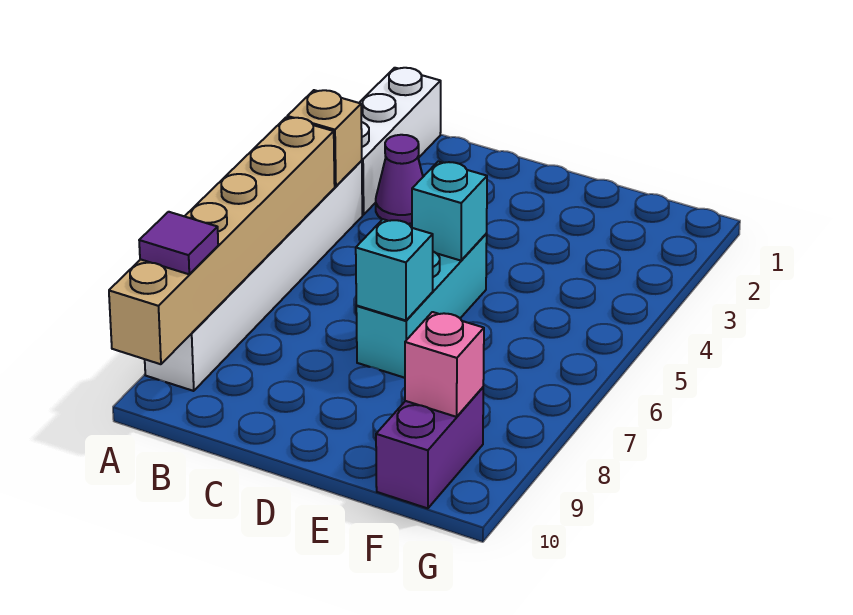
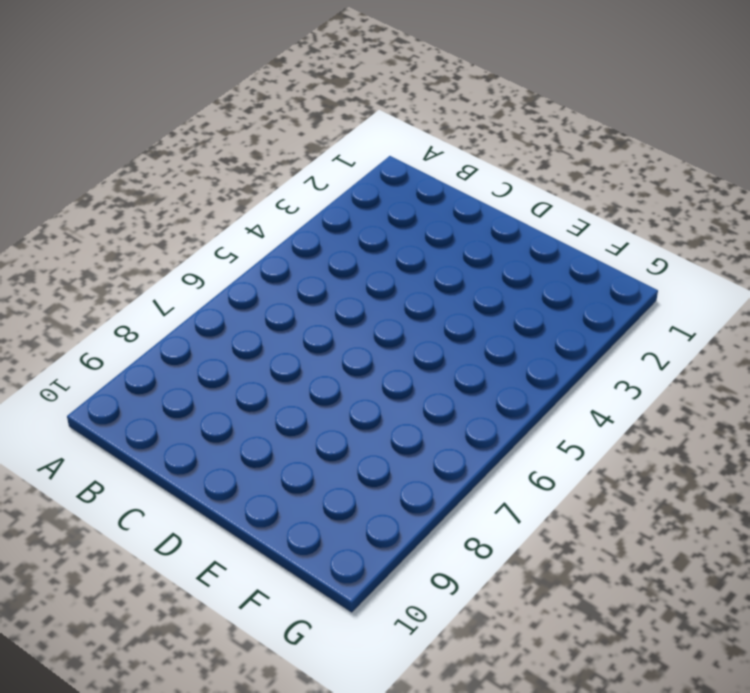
none -> white brick A1:A3 level 1
none -> white brick A4:A9 level 1

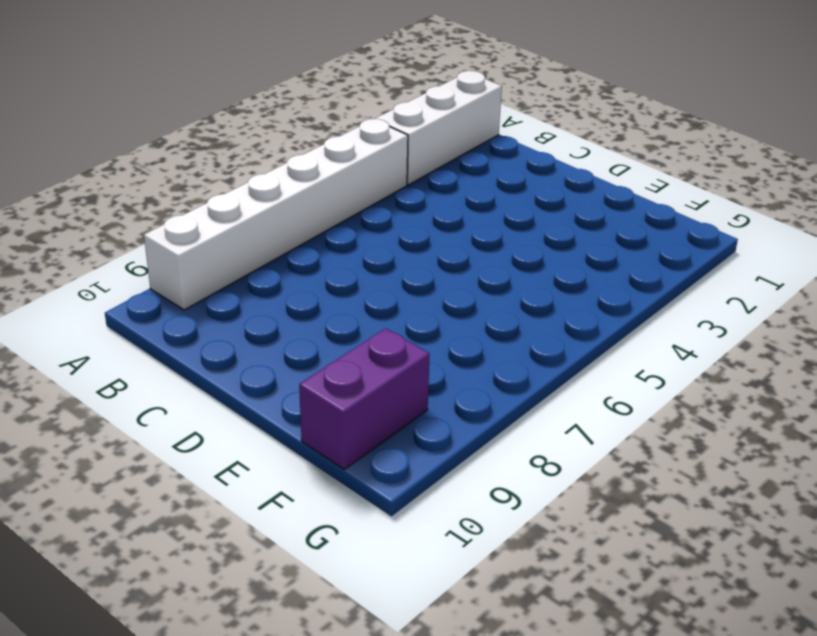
none -> purple cone B3 level 1
none -> cyan brick D5:D7 level 1

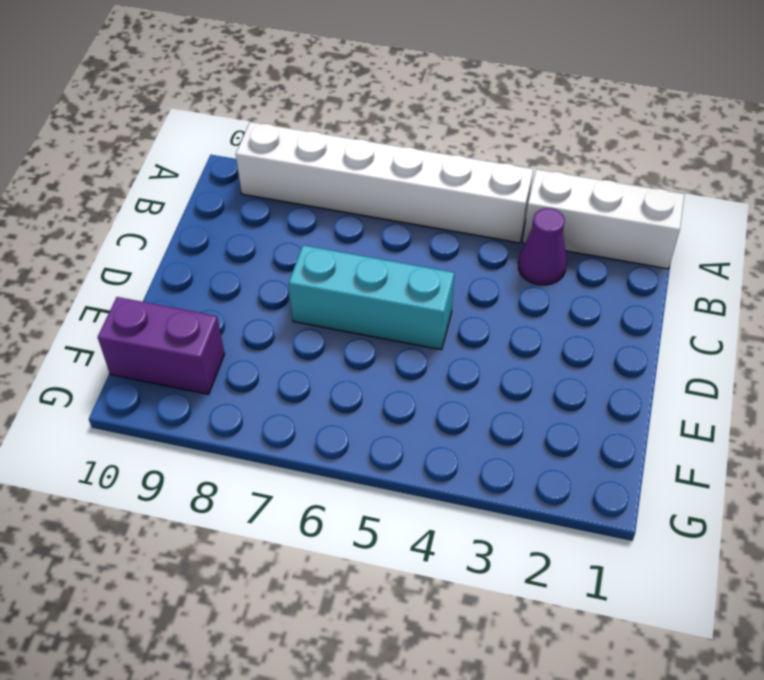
none -> tan brick A4 level 2
none -> tan brick A5:A10 level 2

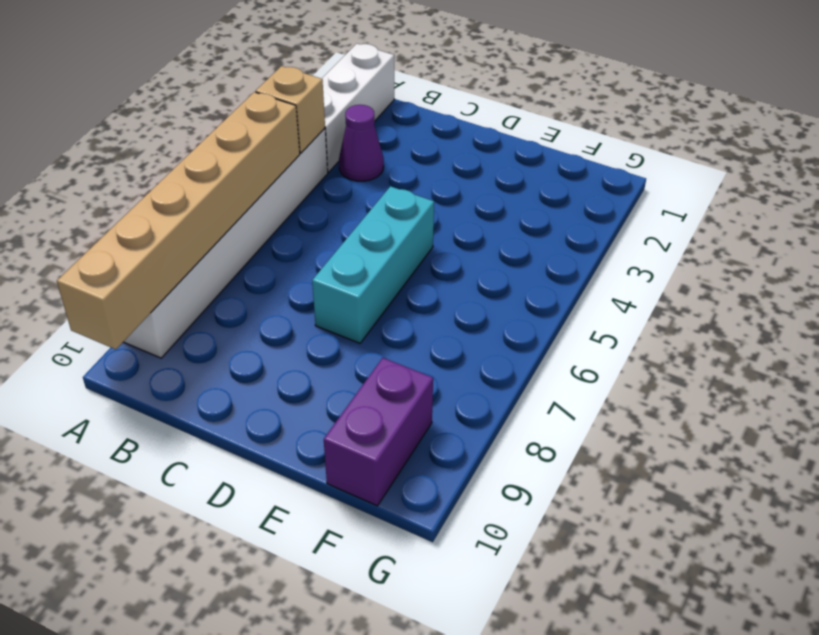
none -> cyan brick D5 level 2
none -> cyan brick D7 level 2

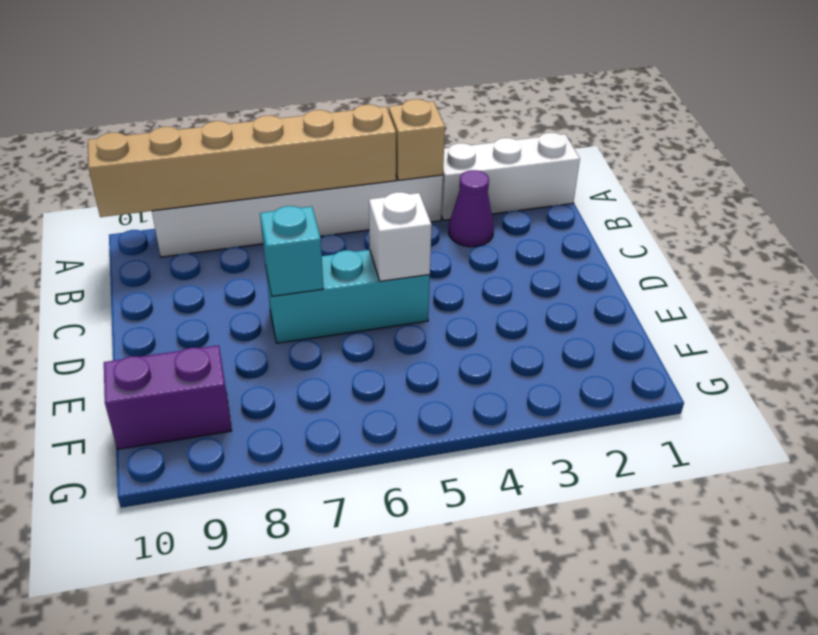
white brick D5 level 2 -> cyan brick D5 level 2
none -> pink brick F9 level 2
none -> purple tile A9 level 3

